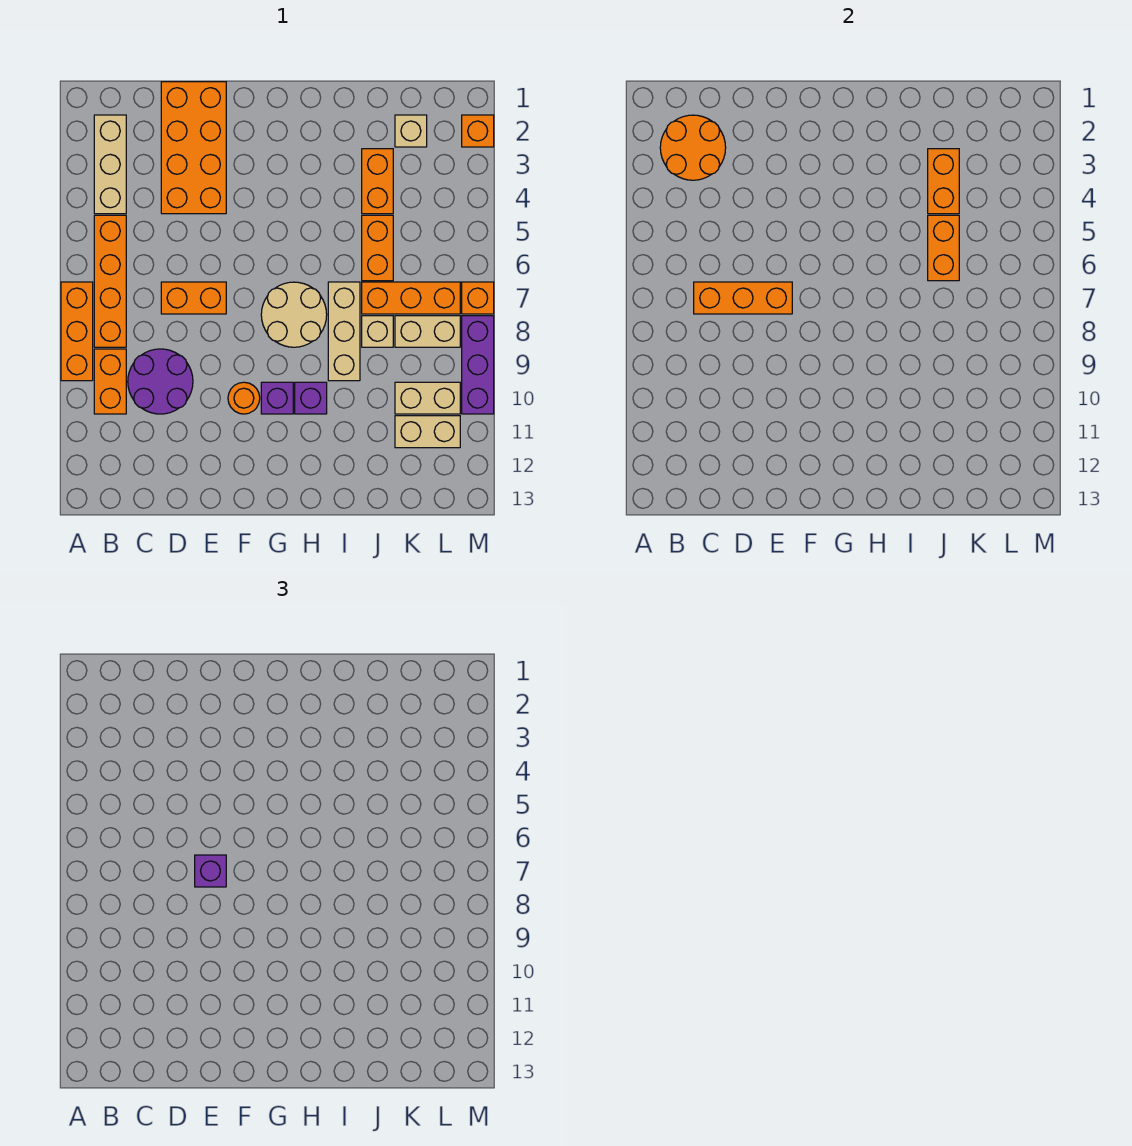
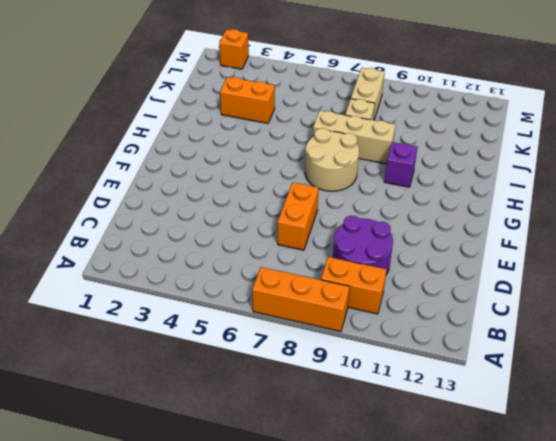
none -> tan brick B2:B4 level 1
none -> orange brick B5:B8 level 1
none -> orange brick D1:E4 level 1

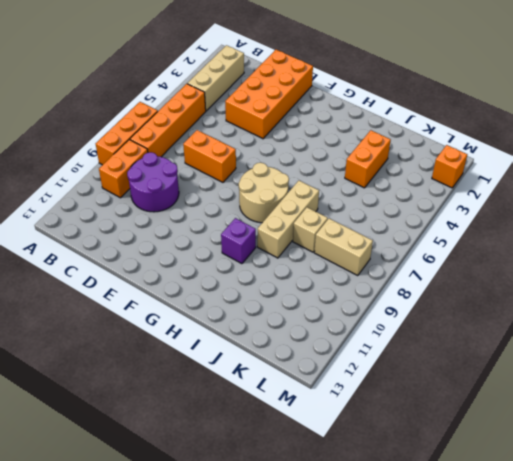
none -> orange round brick F10 level 1
none -> purple brick G10 level 1
none -> orange brick J5:J6 level 1

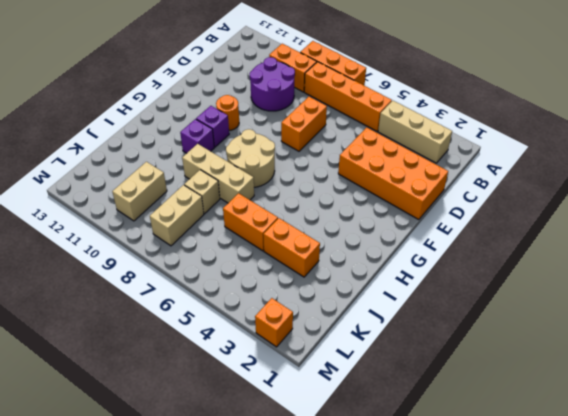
none -> orange brick J7:L7 level 1
none -> tan brick K2 level 1
none -> tan brick K11:L11 level 1

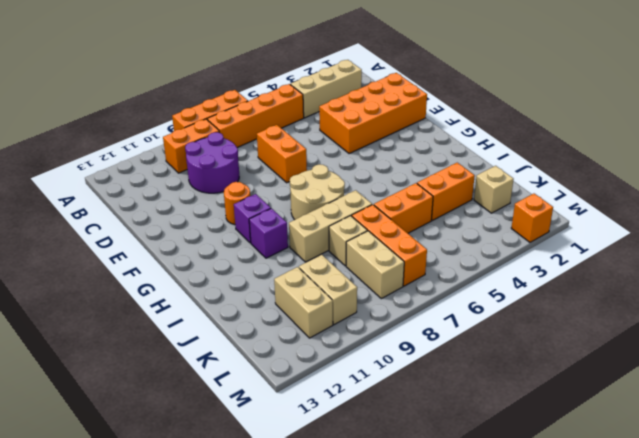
none -> orange brick M7 level 1
none -> purple brick M8:M10 level 1
none -> orange round brick B2:C3 level 2

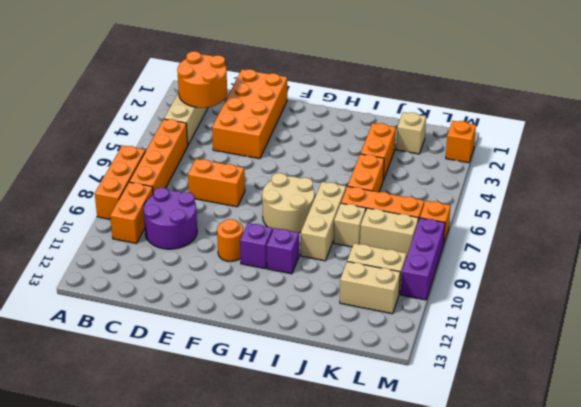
none -> orange brick C7:E7 level 2
none -> orange brick J3:J4 level 2
none -> orange brick J5:J6 level 2

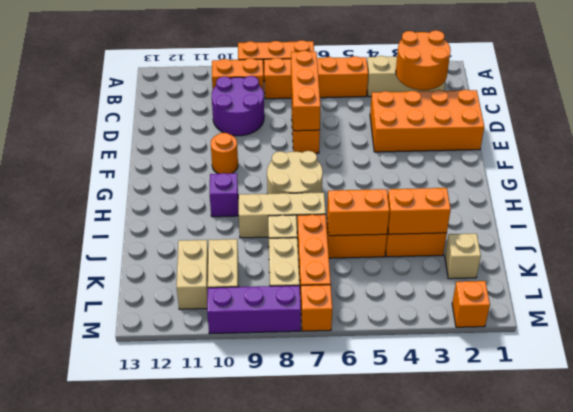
none -> purple brick G10 level 1
none -> purple brick E7 level 3

